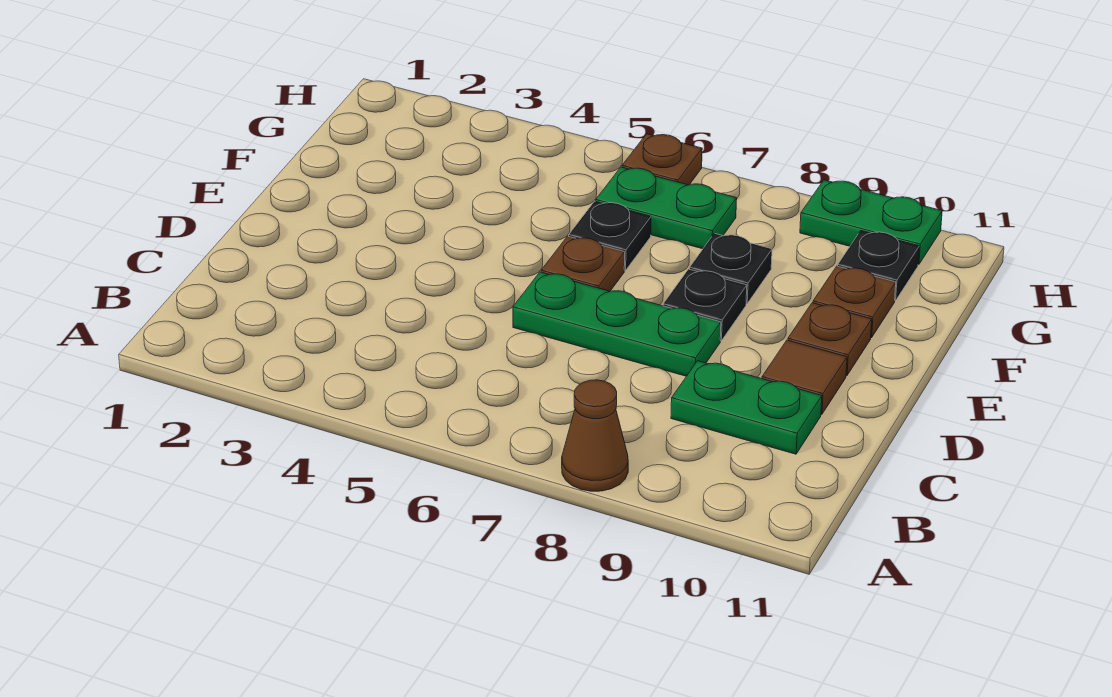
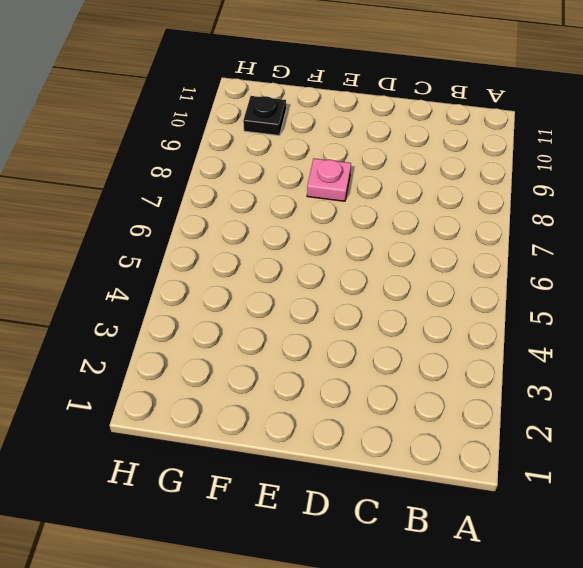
pink plate E8 level 1 -> black plate E8 level 1
none -> brown cone A8 level 1
none -> green plate C9:C10 level 1
none -> green plate D6:D8 level 1

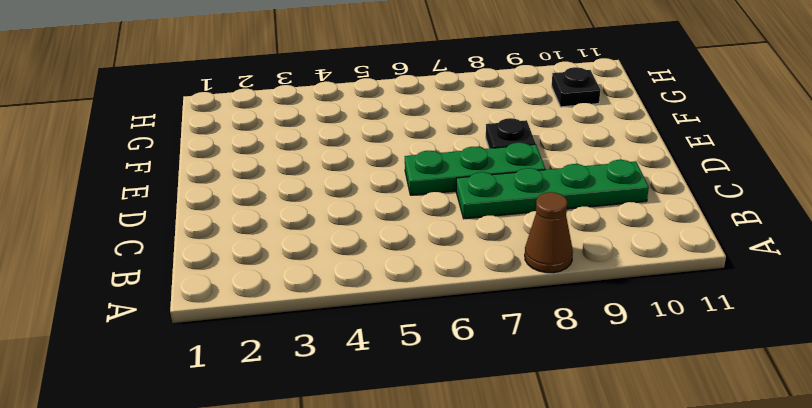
green plate C7:C10 level 1 -> green plate C9:C10 level 1
none -> brown tile D10 level 1
none -> brown plate E6 level 1
none -> brown plate E10 level 1

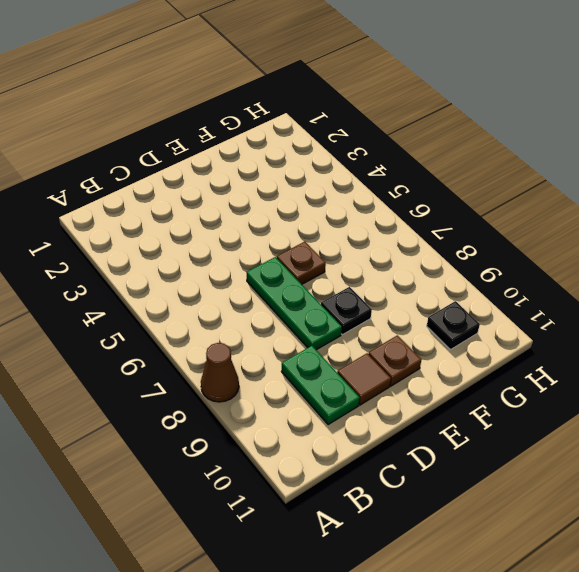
none -> black plate F6 level 1
none -> black plate F8 level 1
none -> brown plate F10 level 1

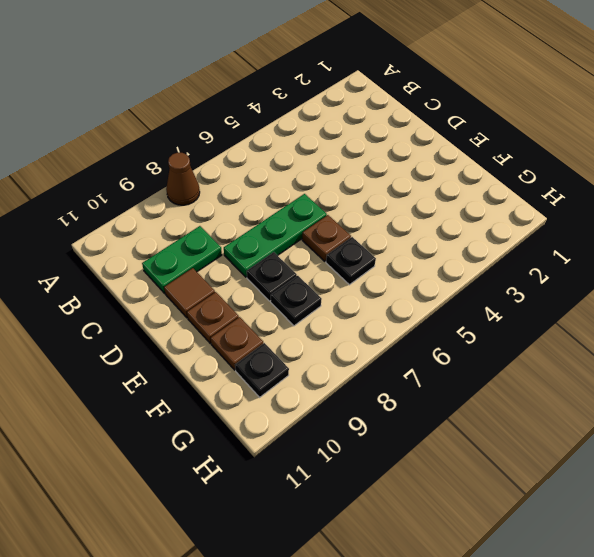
none -> green plate G6:G7 level 1
none -> brown plate H6 level 1
none -> green plate H9:H10 level 1

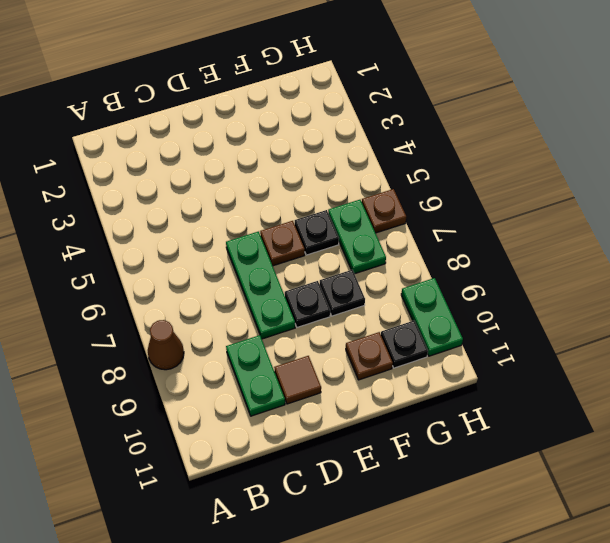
none -> brown plate E10 level 1

